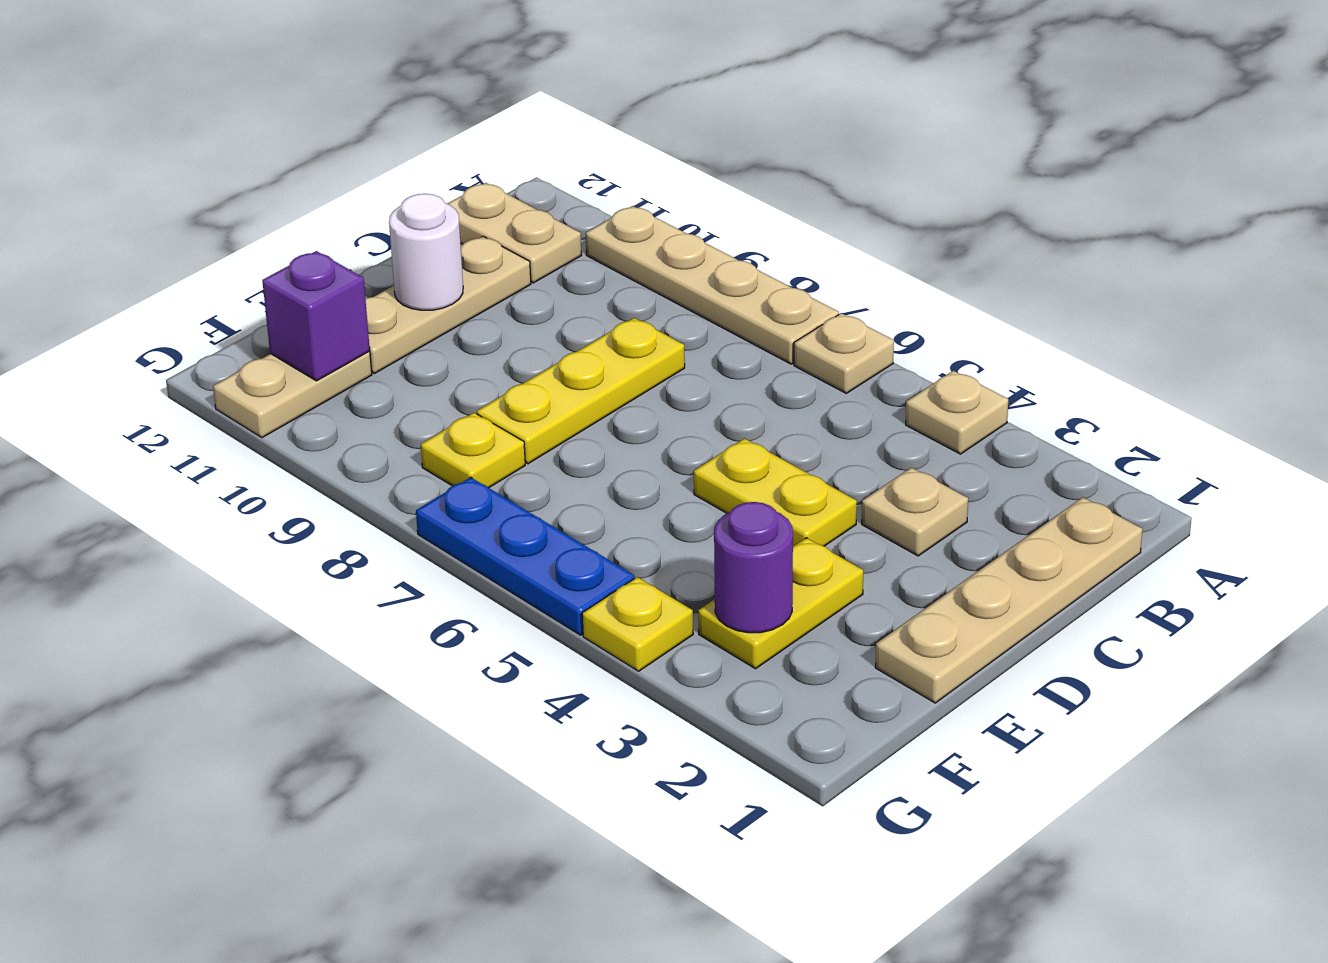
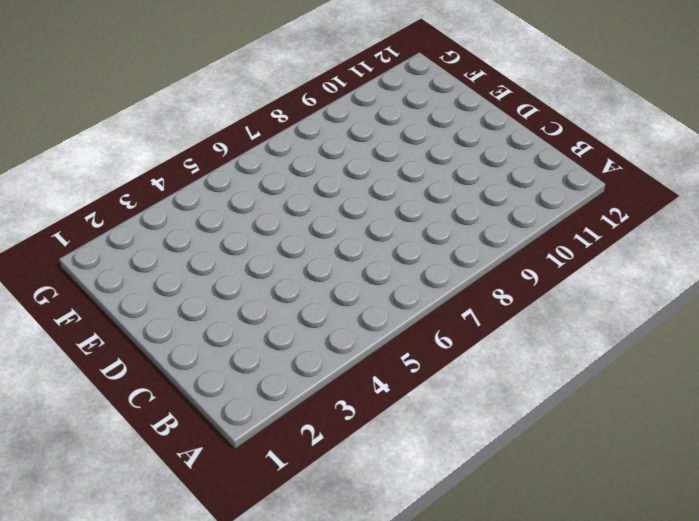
none -> tan plate A4 level 1
none -> tan plate A6 level 1
none -> tan plate A7:A10 level 1

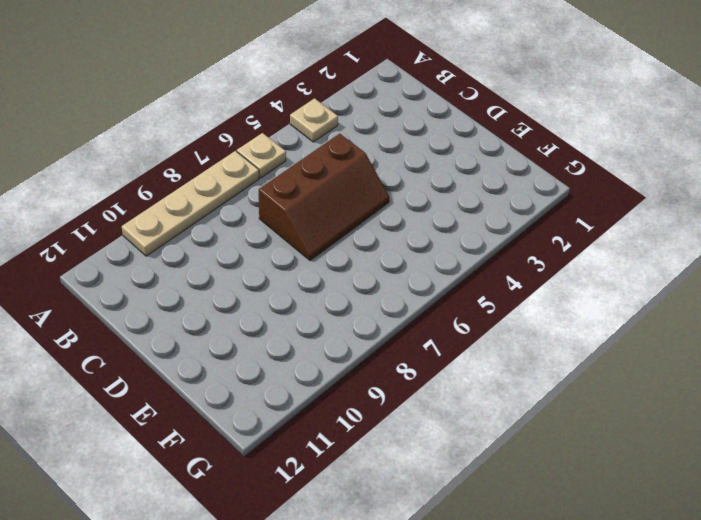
brown slope C5:D7 level 1 top C -> yellow plate D4:D5 level 1
none -> tan plate B1:E1 level 1
none -> tan plate B11:B12 level 1
none -> tan plate C3 level 1

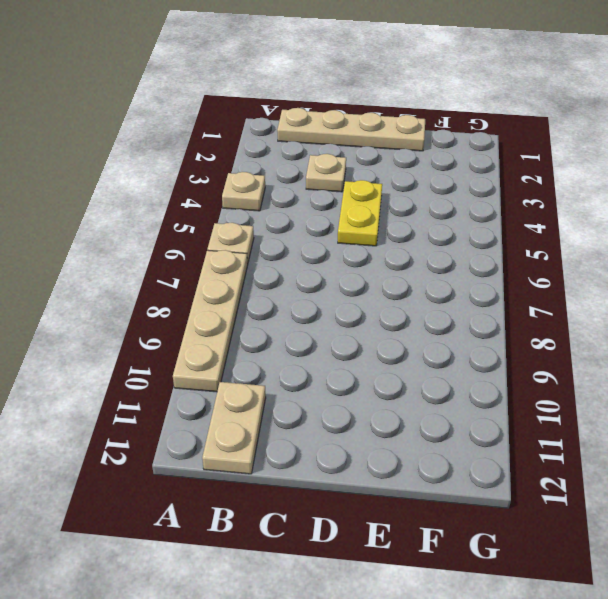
none -> yellow plate C8:E8 level 1
none -> tan plate C11:E11 level 1
none -> yellow plate E3:F3 level 1

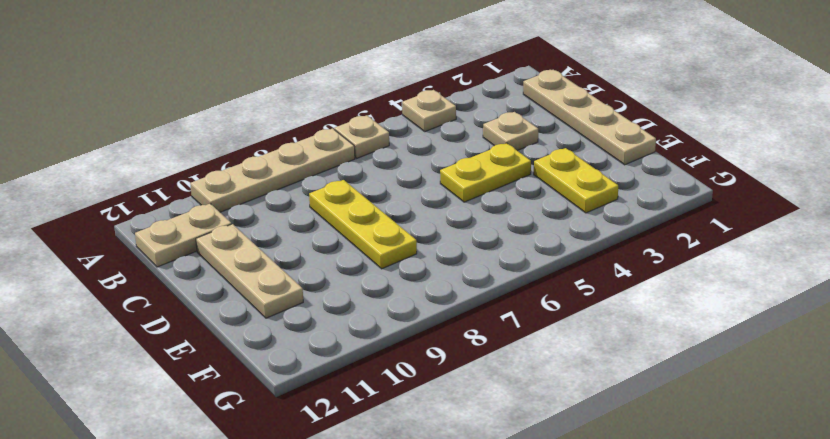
none -> yellow plate F8 level 1
none -> tan plate F11:G11 level 1
none -> yellow plate G4 level 1

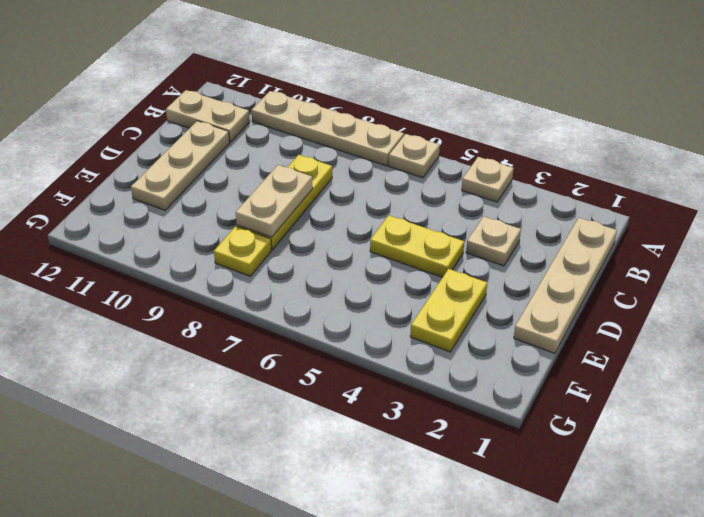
tan plate D8:E8 level 2 -> tan plate F11:G11 level 1
none -> yellow plate G4 level 1
none -> blue plate G5:G7 level 1
none -> white round brick D11 level 2

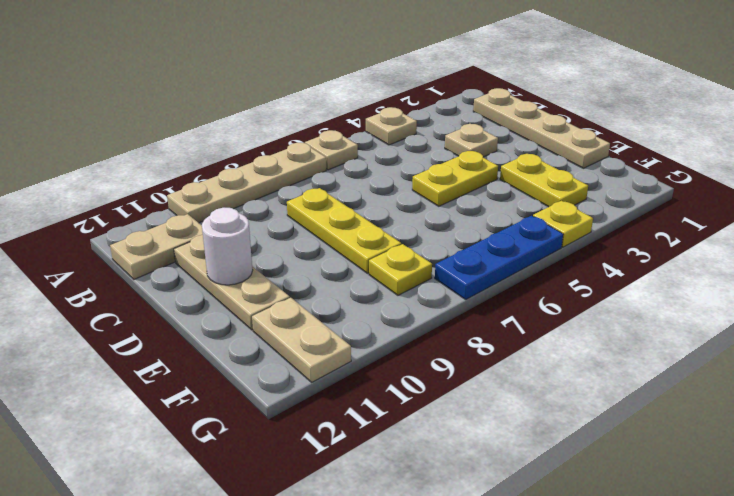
none -> purple round brick F3 level 2
none -> purple brick F11 level 2

